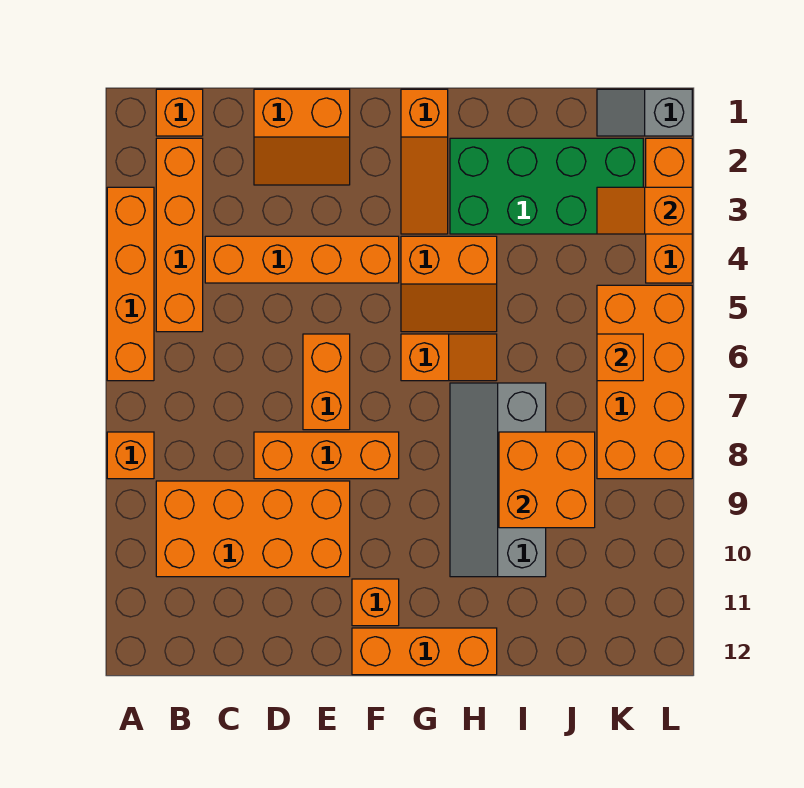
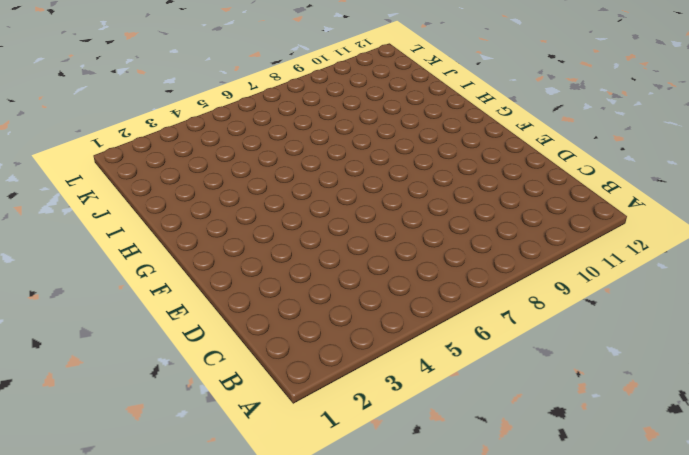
none -> orange brick A3:A6 level 1
none -> orange brick A8 level 1
none -> orange brick B1 level 1

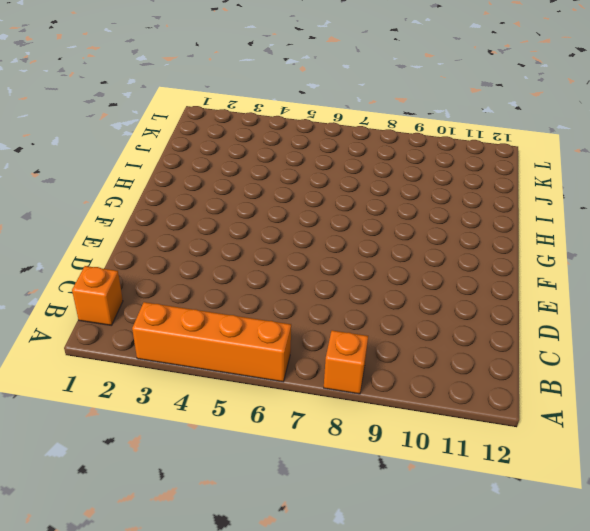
none -> orange brick B2:B5 level 1
none -> orange brick B9:E10 level 1
none -> orange brick C4:F4 level 1

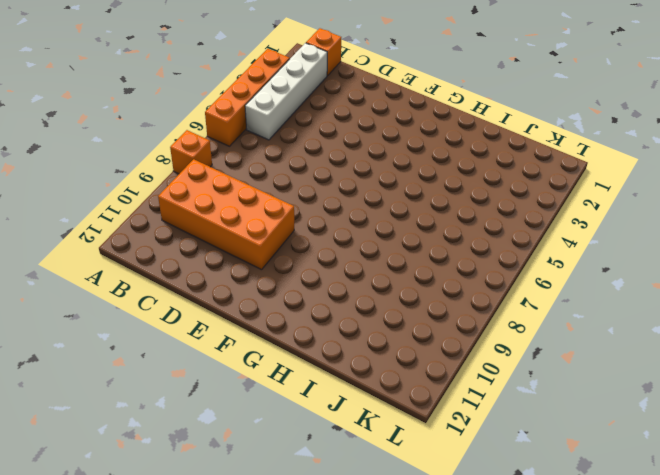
white brick B2:B5 level 1 -> orange brick B2:B5 level 1
none -> orange brick C4:F4 level 1
none -> orange slope D1:E2 level 1 top 1
none -> orange brick D8:F8 level 1

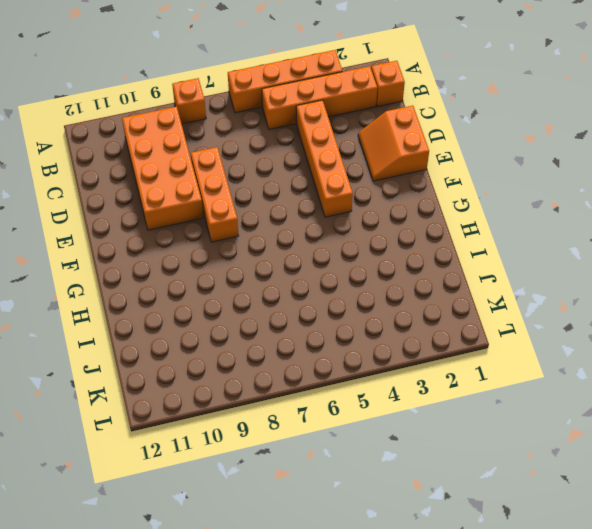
none -> orange brick E6:E7 level 1
none -> orange brick F11 level 1
none -> orange brick F12:H12 level 1

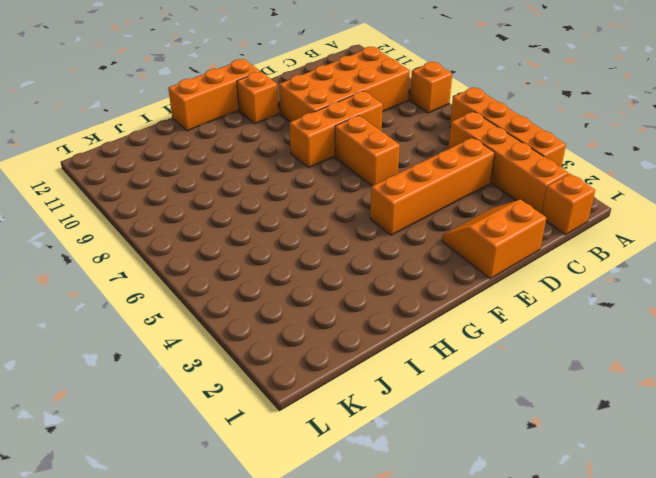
none -> orange slope G1:G3 level 1 top 1
none -> orange slope G4:H5 level 1 top 4
none -> orange slope G6:H6 level 1 top G

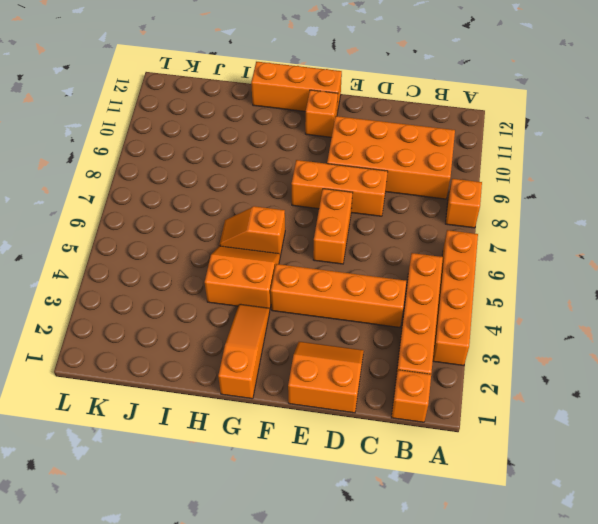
none -> green brick H2:K3 level 1
none -> grey slope H7:I10 level 1 top I
none -> grey slope K1:L1 level 1 top L

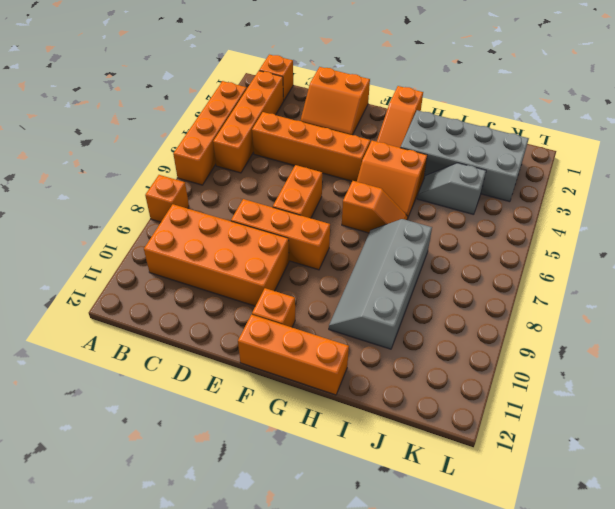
grey brick H2:K3 level 1 -> green brick H2:K3 level 1
grey slope I4:J4 level 1 top J -> grey slope K1:L1 level 1 top L
none -> orange brick K5:L8 level 1
none -> orange brick L2:L4 level 1
none -> orange brick I8:J9 level 2

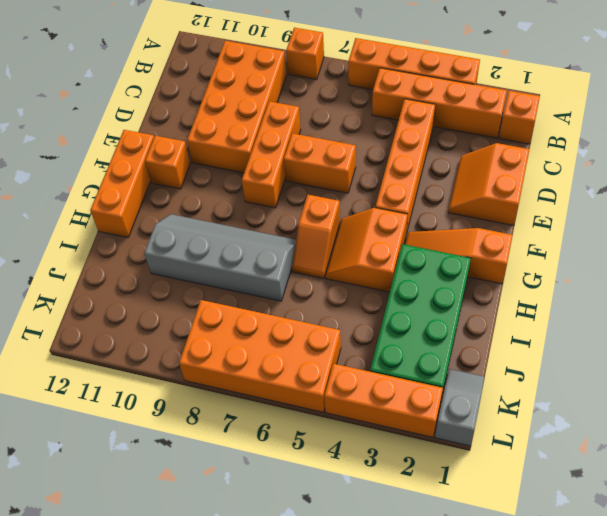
none -> orange brick I8:J9 level 2
none -> orange slope K3:L3 level 2 top L
none -> orange brick K6 level 2

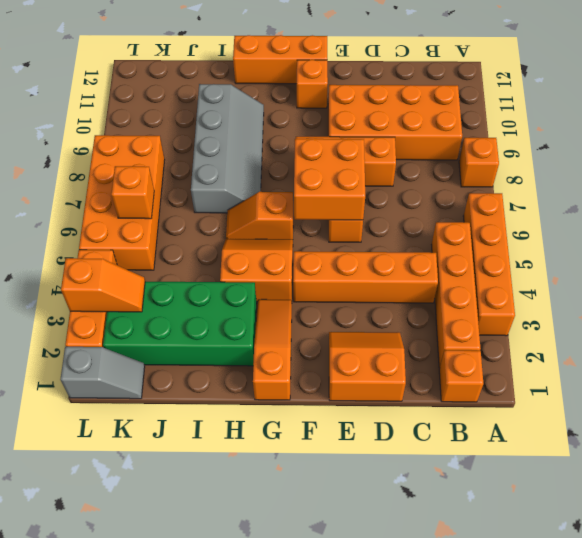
orange brick E6:F7 level 2 -> orange brick I8:J9 level 2

